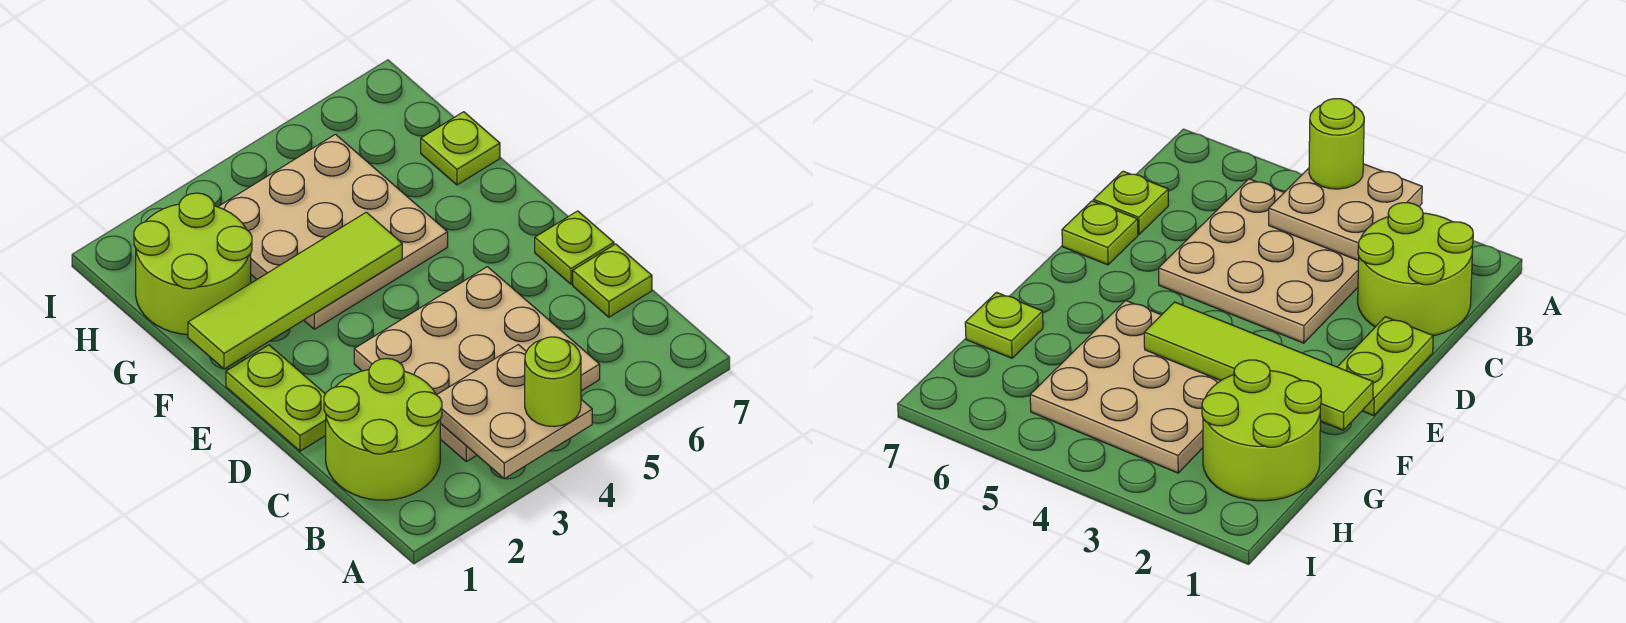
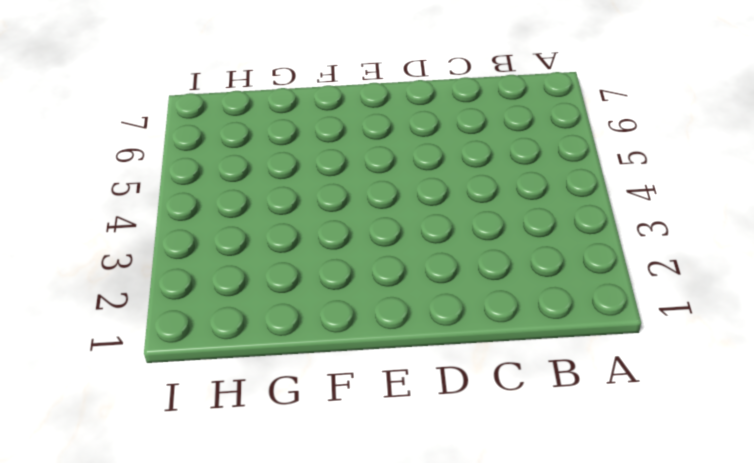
none -> lime round brick B1:C2 level 1
none -> tan plate B3:D5 level 1

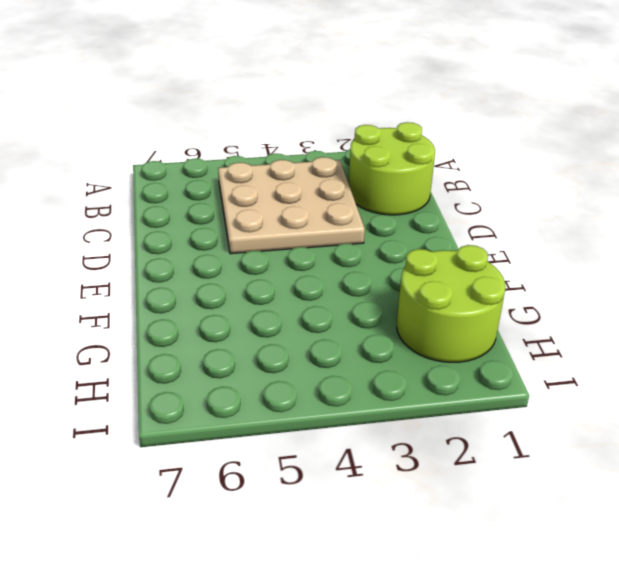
none -> lime plate C7 level 1
none -> lime plate D1:E1 level 1

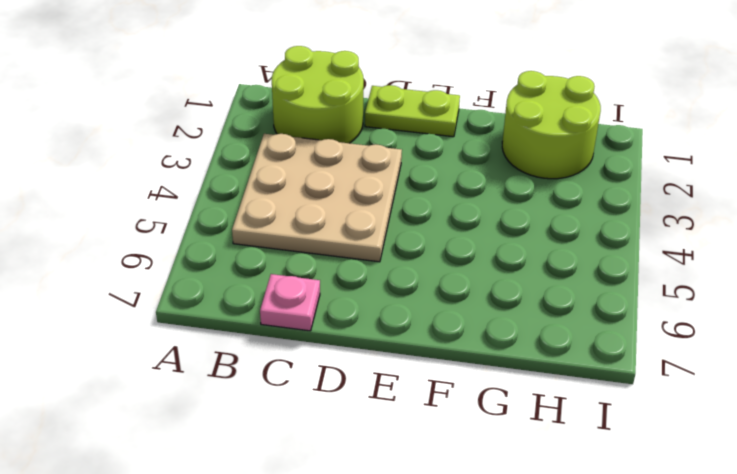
pink plate C7 level 1 -> lime plate C7 level 1
none -> lime plate D7 level 1
none -> tan plate F3:H5 level 1

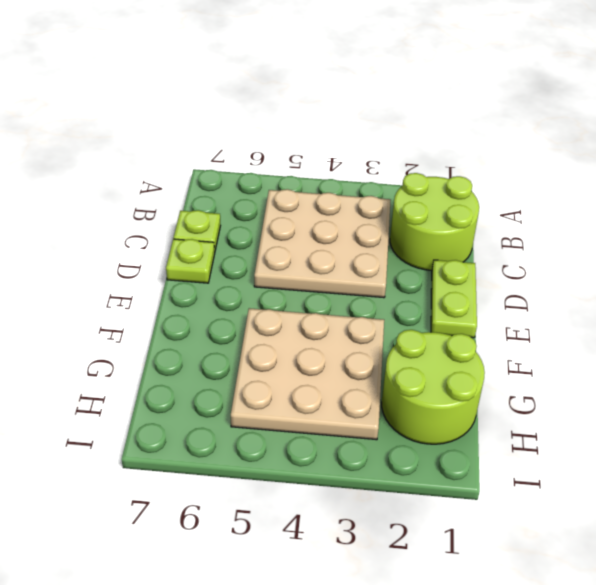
none -> lime plate G7 level 1
none -> tan plate A3:B4 level 2

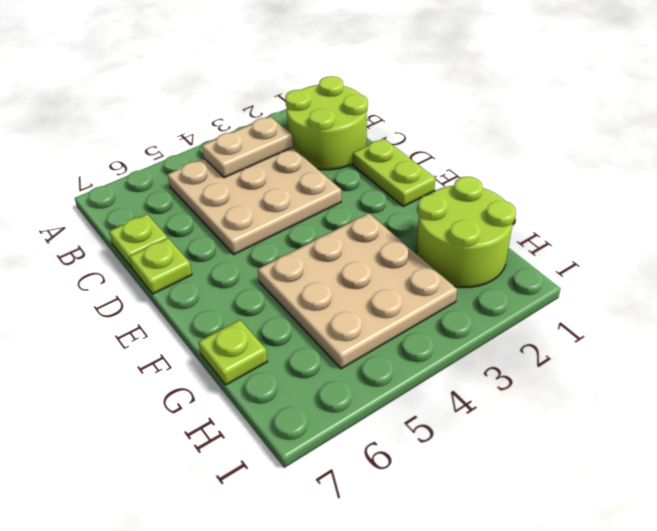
tan plate B3:B4 level 2 -> tan plate A3:B4 level 2
none -> lime tile F1:F4 level 2
none -> lime round brick A4 level 3

